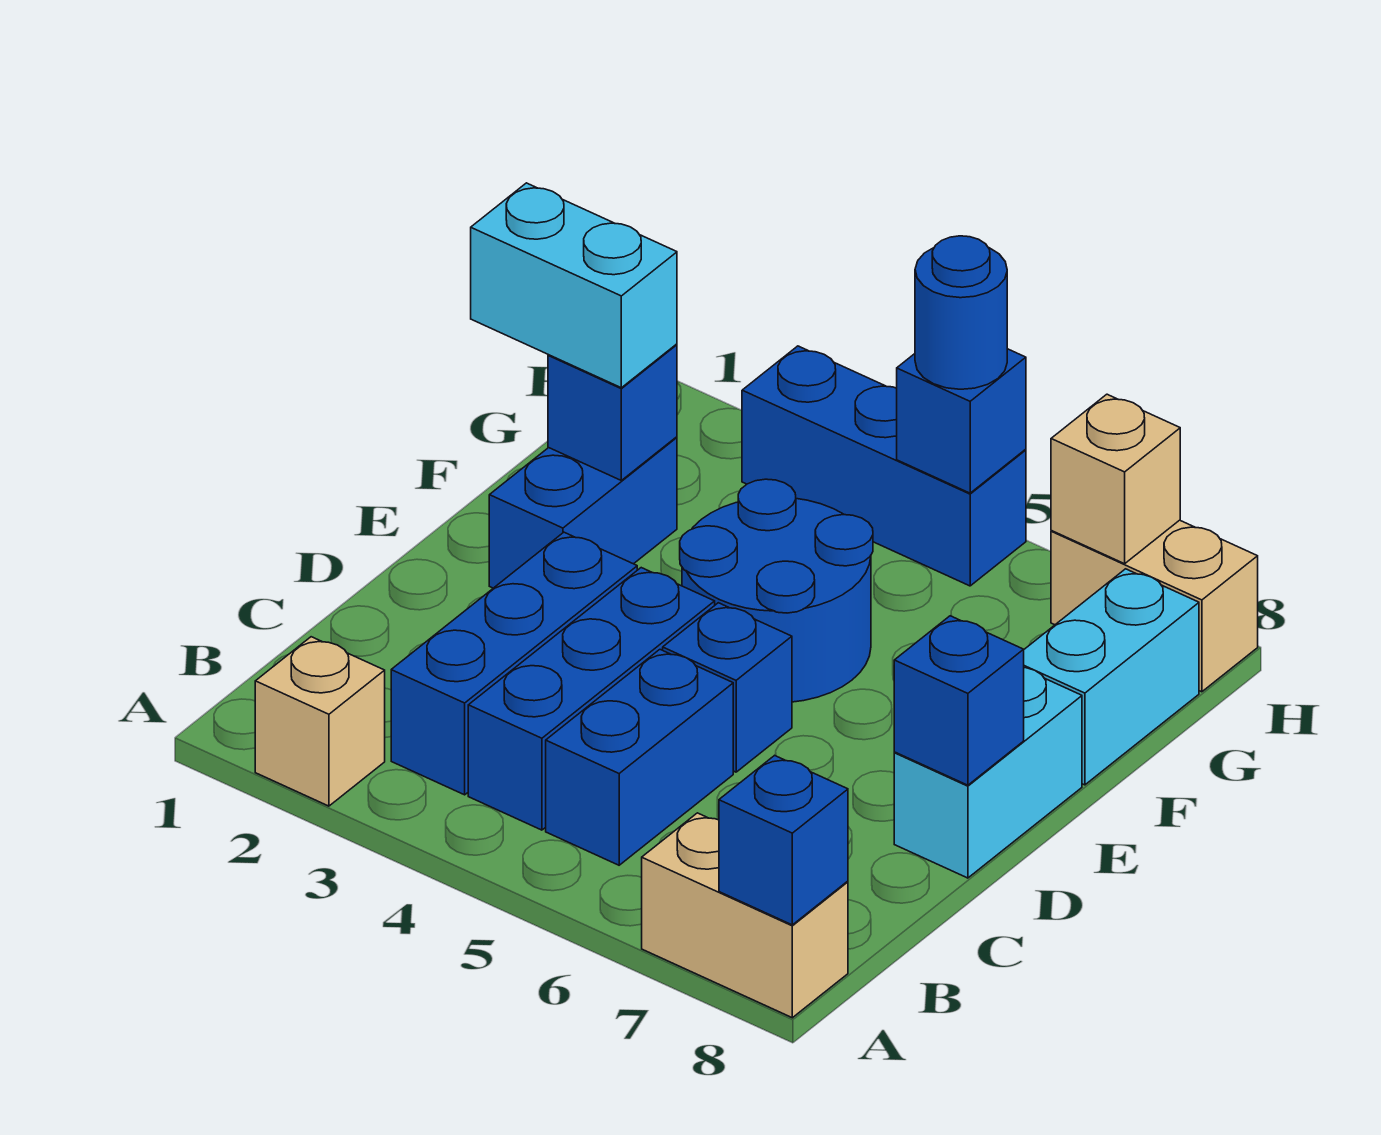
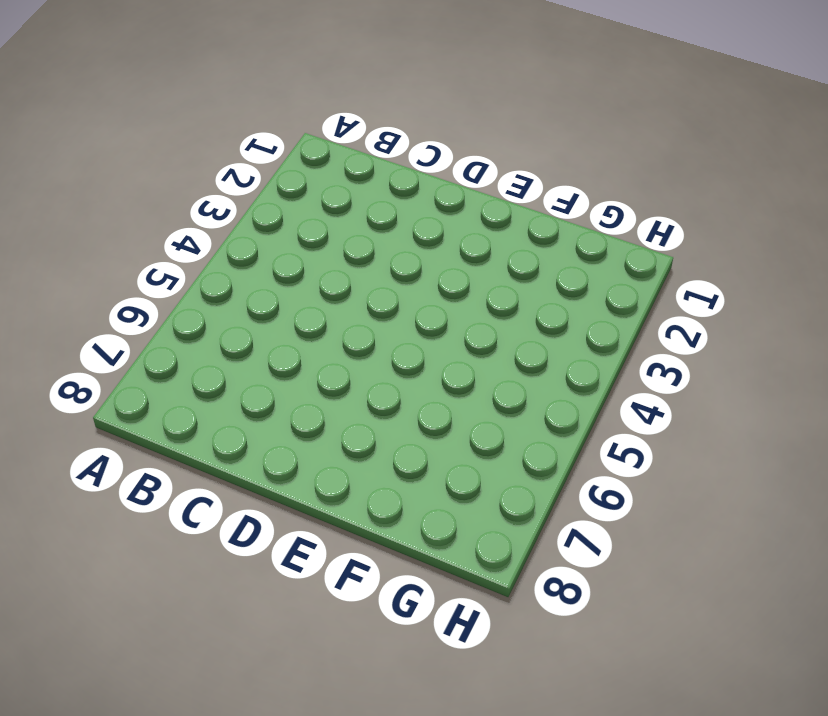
none -> tan brick A2 level 1
none -> tan brick A7:A8 level 1
none -> blue brick B3:D3 level 1

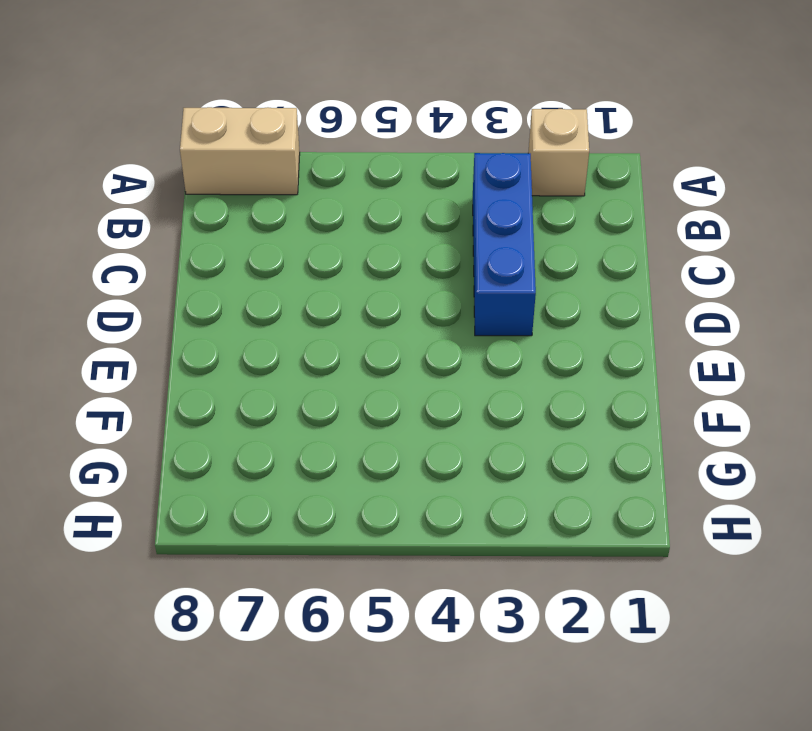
none -> blue brick B4:D4 level 1
none -> blue brick B5:C5 level 1
none -> blue brick D5 level 1

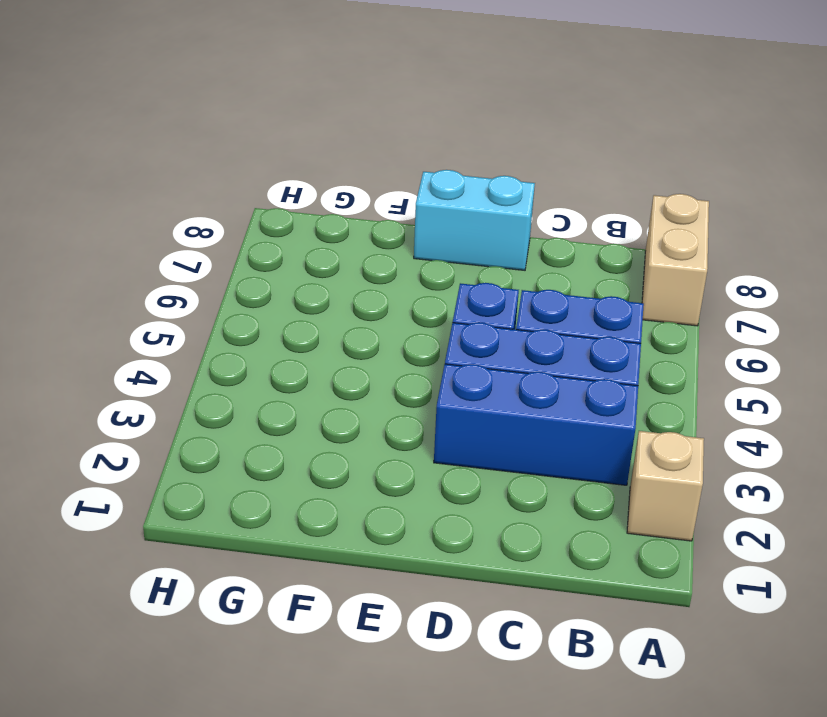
none -> blue brick E2:F2 level 1
none -> blue round brick E4:F5 level 1
none -> cyan brick F8:G8 level 1

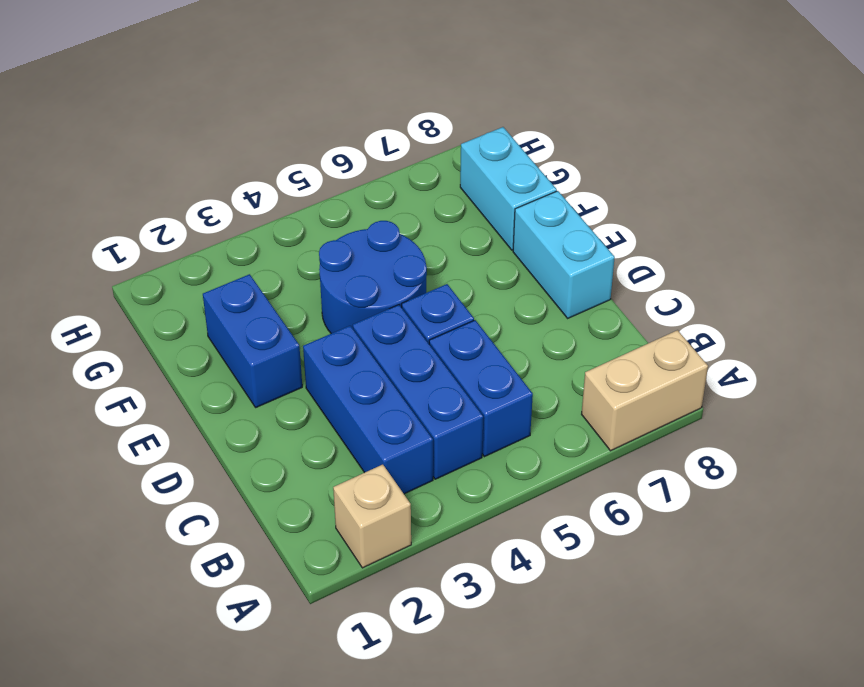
none -> blue brick H3:H5 level 1
none -> tan brick H7:H8 level 1
none -> blue brick A8 level 2

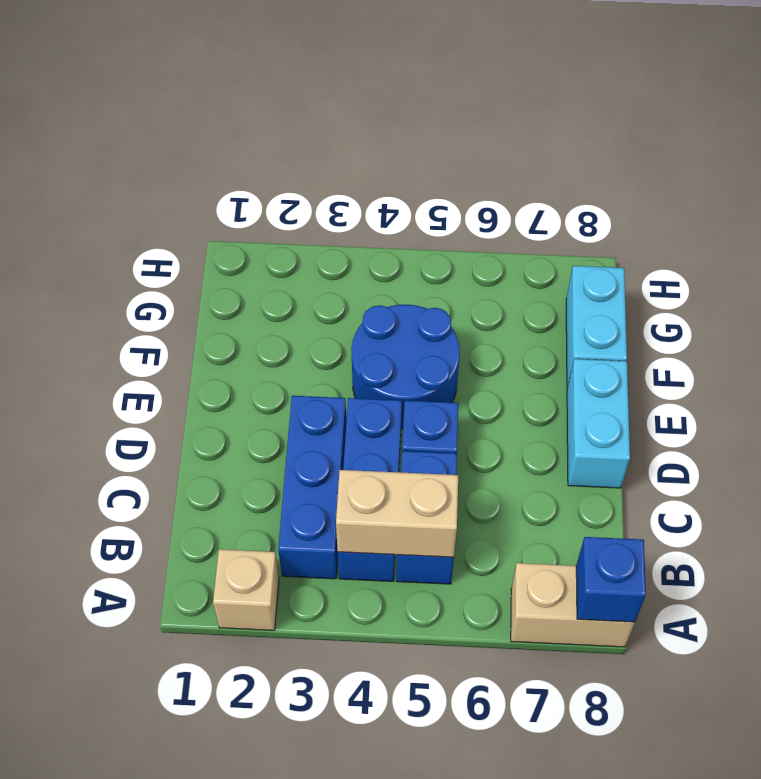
tan brick B4:B5 level 2 -> tan brick H7:H8 level 1
none -> blue brick E2:F2 level 1
none -> blue brick H3:H5 level 1
none -> blue brick D8 level 2

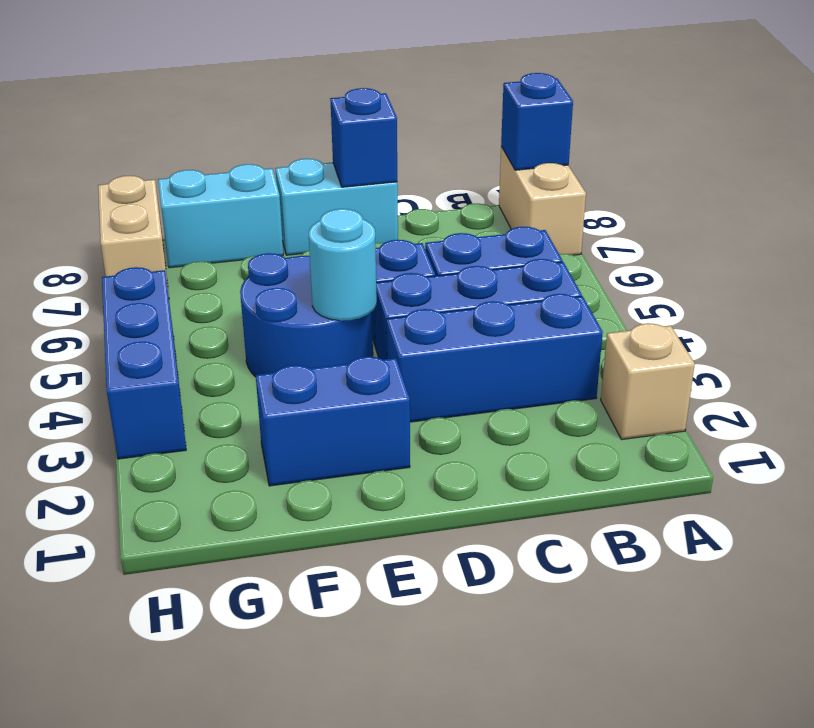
cyan round brick E4 level 2 -> none
none -> blue brick F2 level 2
none -> blue brick H5 level 2
none -> tan brick H7 level 2

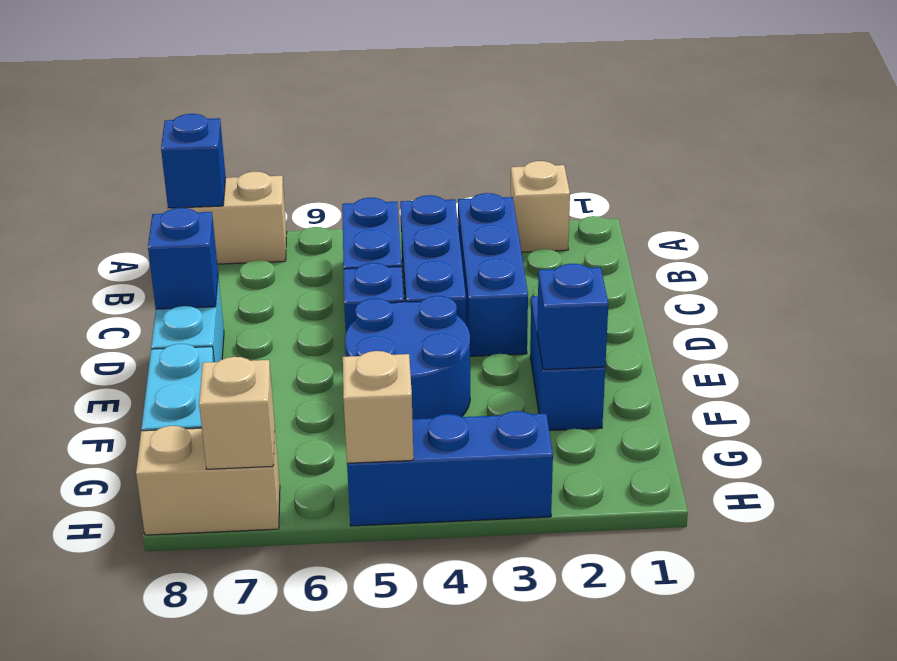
tan brick H5 level 2 -> blue brick H5 level 2
none -> cyan brick F1:F2 level 3
none -> blue round brick H5 level 3

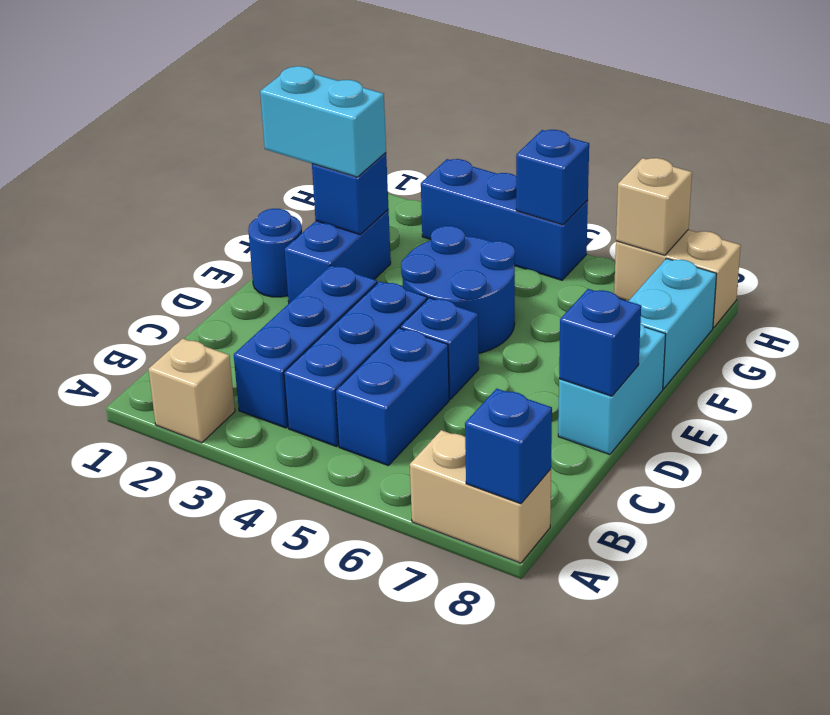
blue round brick E1 level 1 -> blue round brick H5 level 3

